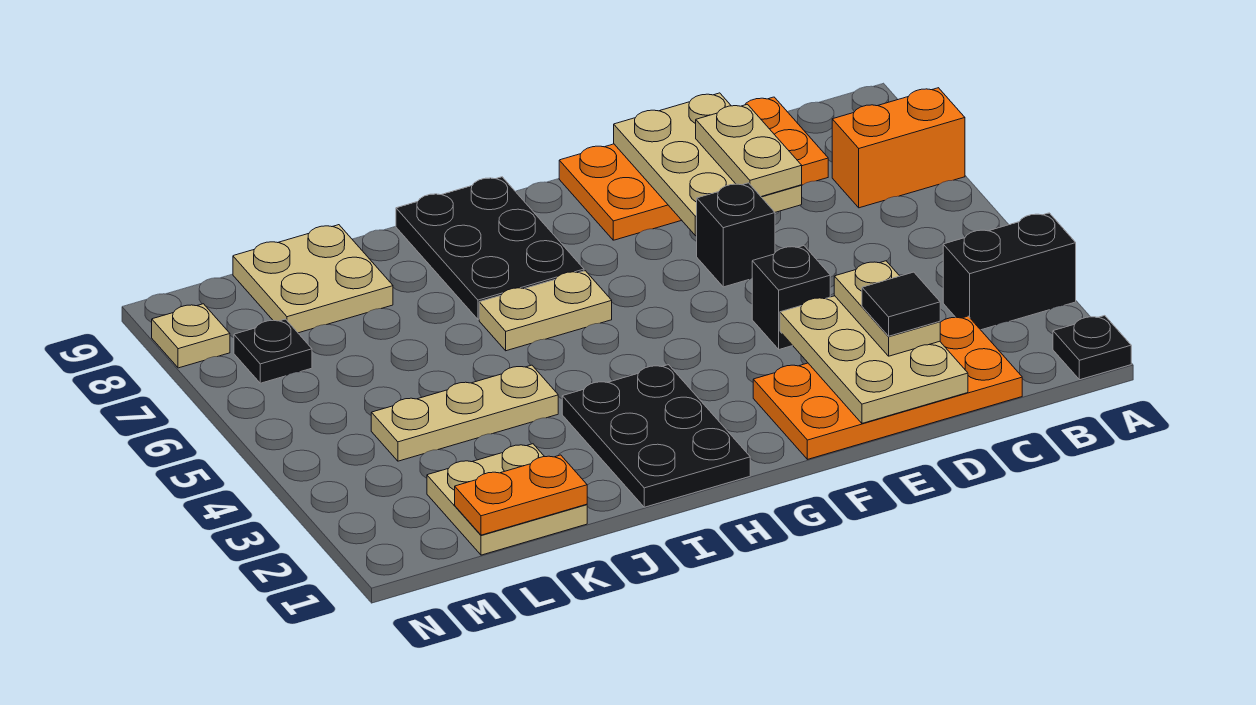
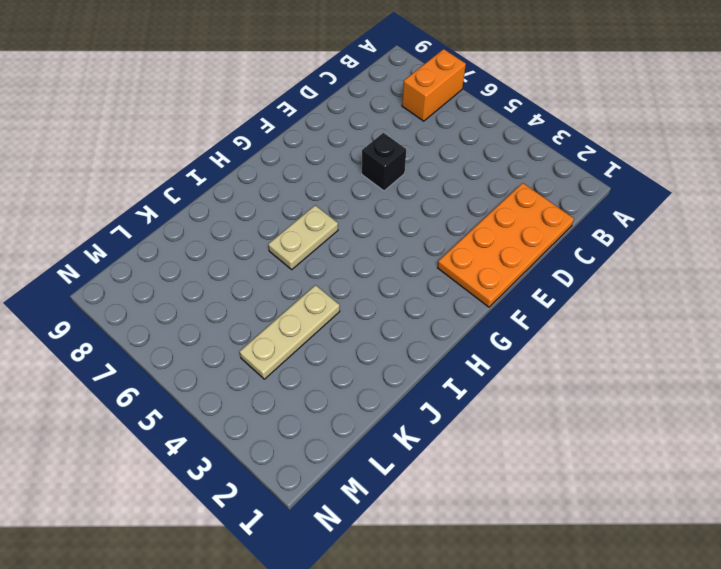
none -> black plate A1 level 1
none -> black brick A3:B3 level 1
none -> orange plate C8:F9 level 1

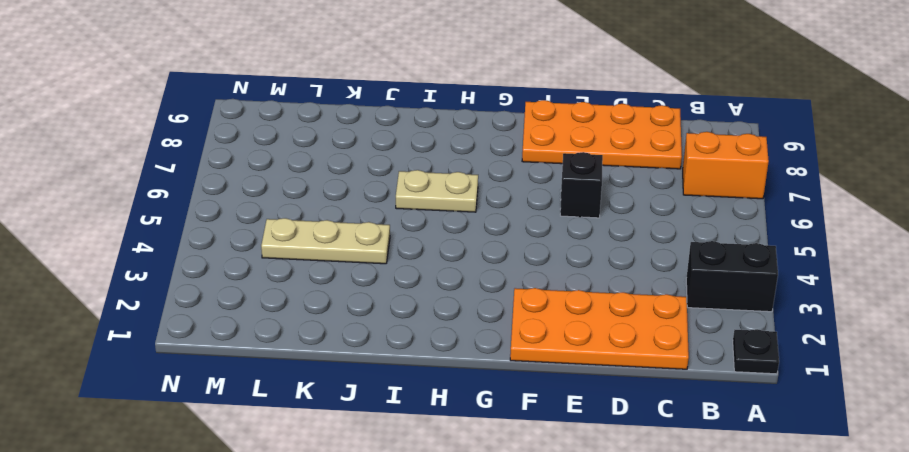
none -> black brick E4 level 1
none -> black plate H1:I3 level 1
none -> black plate H7:I9 level 1

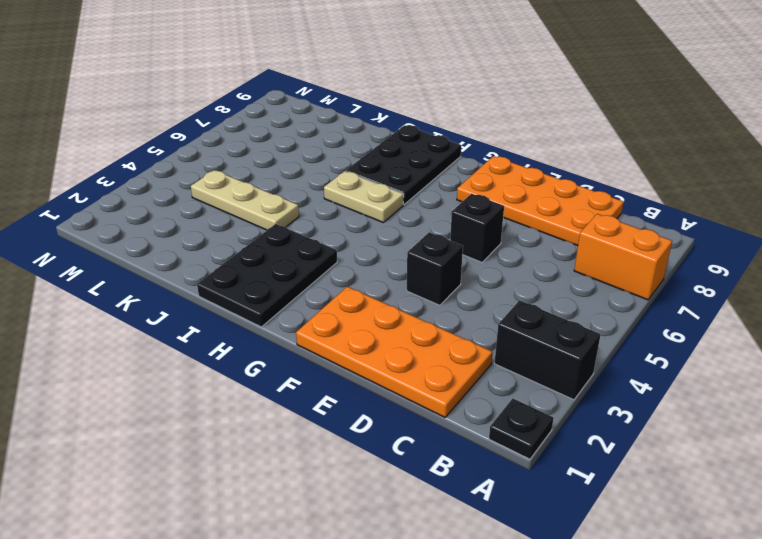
none -> tan plate K1:L2 level 1
none -> tan plate K8:L9 level 1
none -> black plate M7 level 1

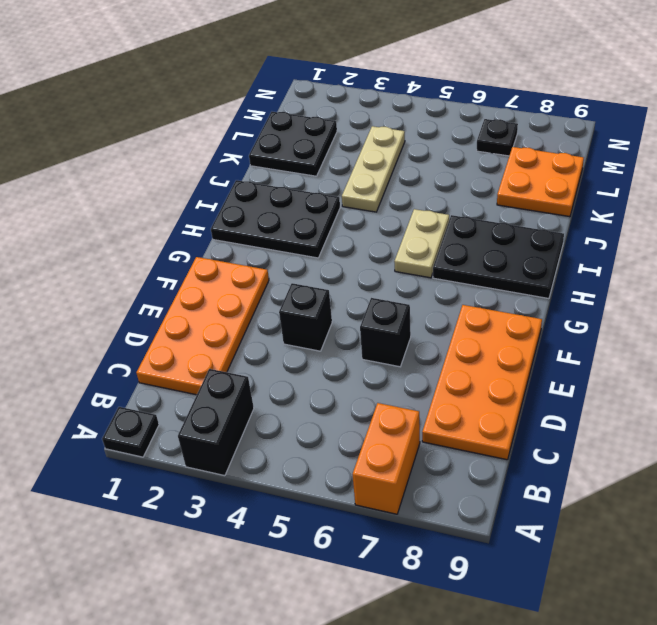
black plate K1:L2 level 1 -> tan plate K1:L2 level 1
orange plate K8:L9 level 1 -> tan plate K8:L9 level 1
none -> tan plate N8 level 1
none -> tan plate D1:E3 level 2
none -> tan plate D7:E9 level 2

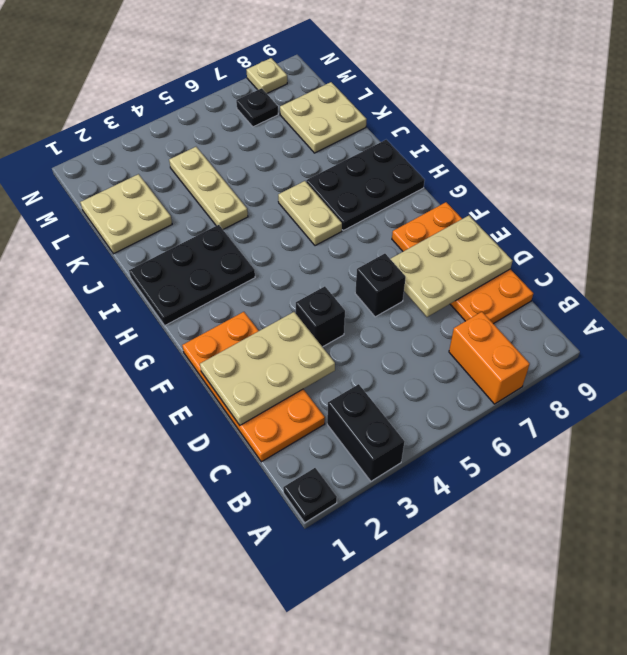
none -> orange plate K1:L1 level 2
none -> tan plate D2:D3 level 3
none -> tan plate D7:D8 level 3

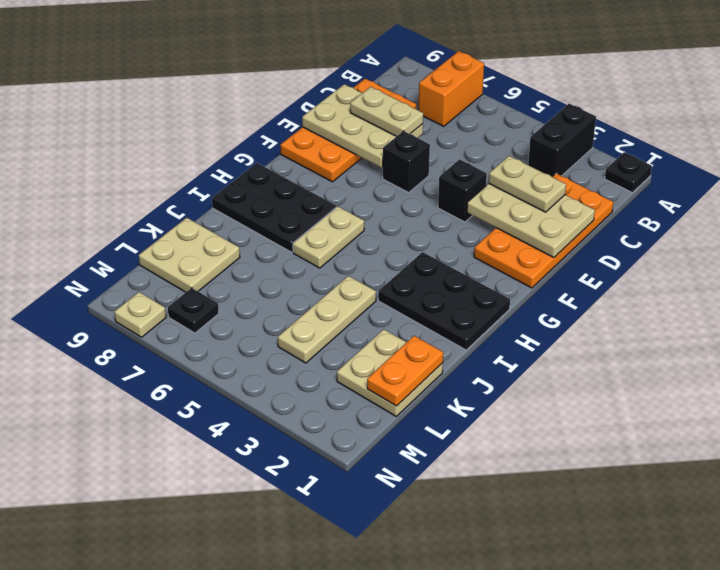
none -> black tile D2 level 4

